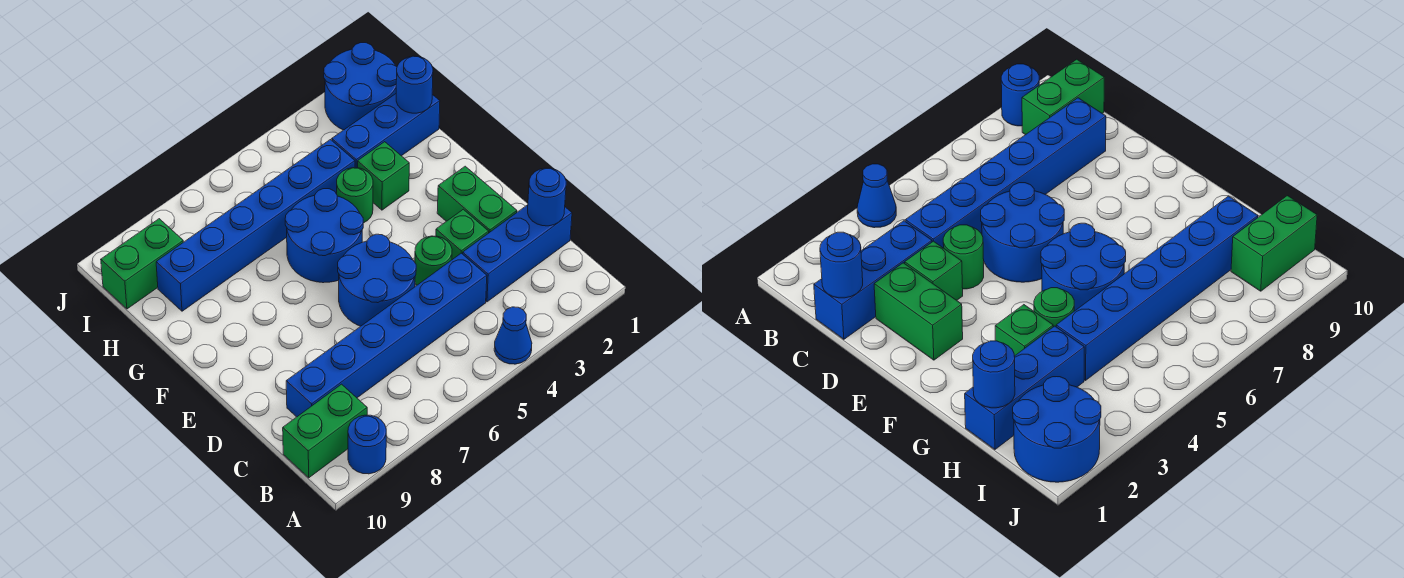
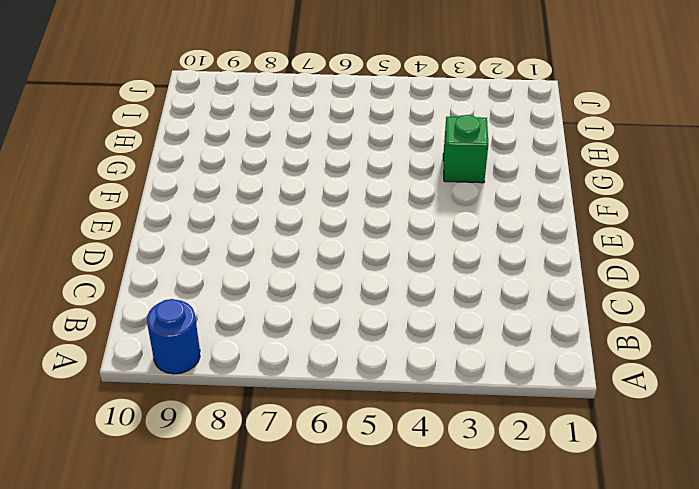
none -> blue cone A4 level 1
none -> green brick B9:B10 level 1
none -> blue brick C1:C3 level 1

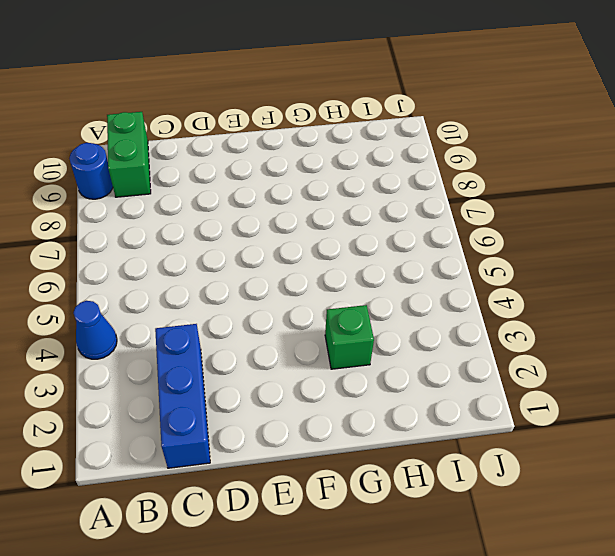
none -> blue brick C4:C9 level 1
none -> green brick D2:E2 level 1
none -> green brick D3 level 1

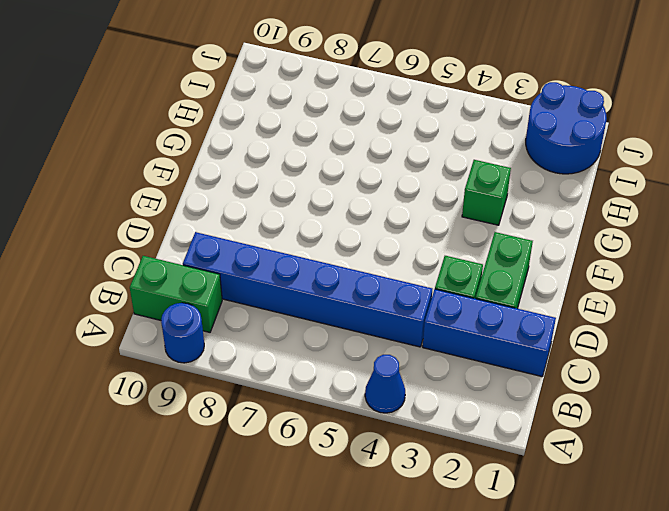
none -> green round brick D4 level 1
none -> blue round brick D5:E6 level 1
none -> blue round brick F5:G6 level 1

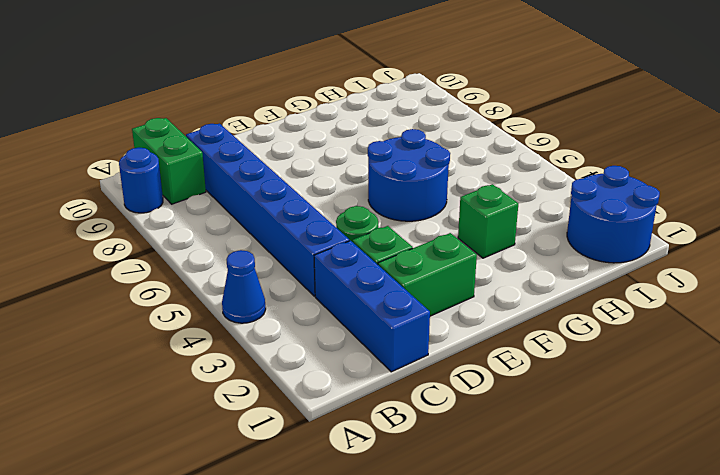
none -> blue round brick D5:E6 level 1
none -> green round brick G4 level 1
none -> blue brick H1:H3 level 1

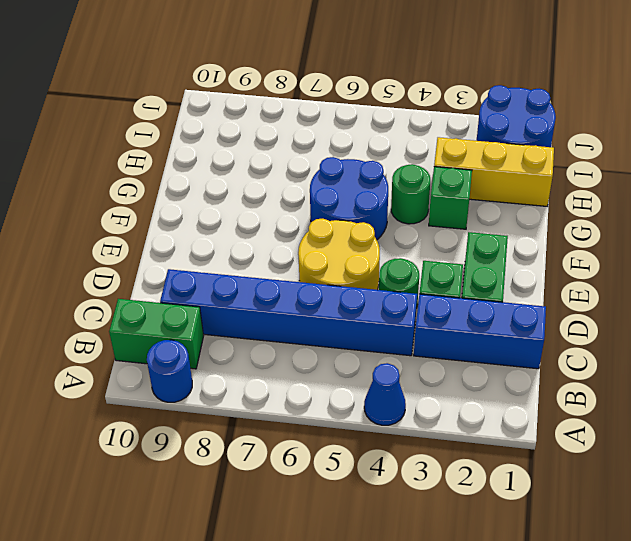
yellow round brick D5:E6 level 1 -> blue round brick D5:E6 level 1
yellow brick H1:H3 level 1 -> blue brick H1:H3 level 1
none -> blue brick H4:H9 level 1
none -> green brick I9:I10 level 1
none -> blue round brick C1 level 2

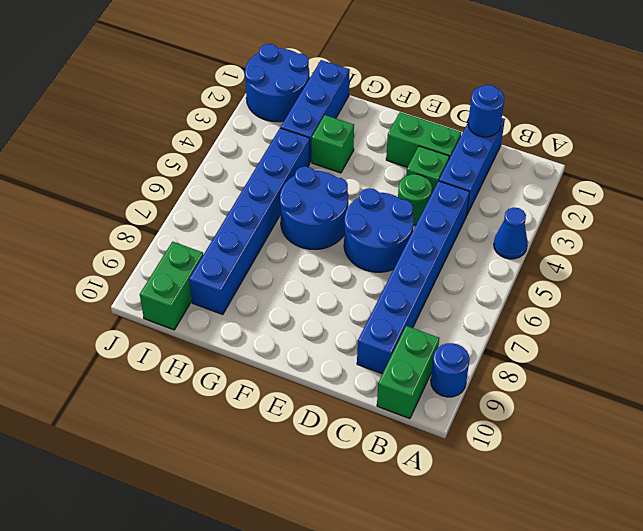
none -> green round brick G4 level 1
none -> blue round brick H1 level 2

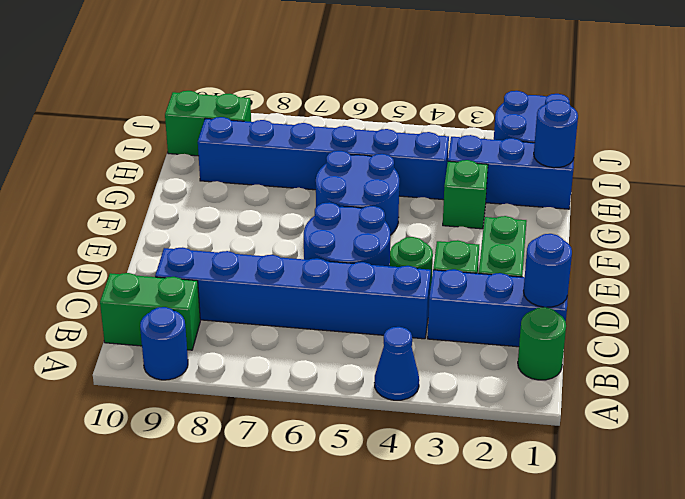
green round brick B1 level 1 -> green round brick G4 level 1

